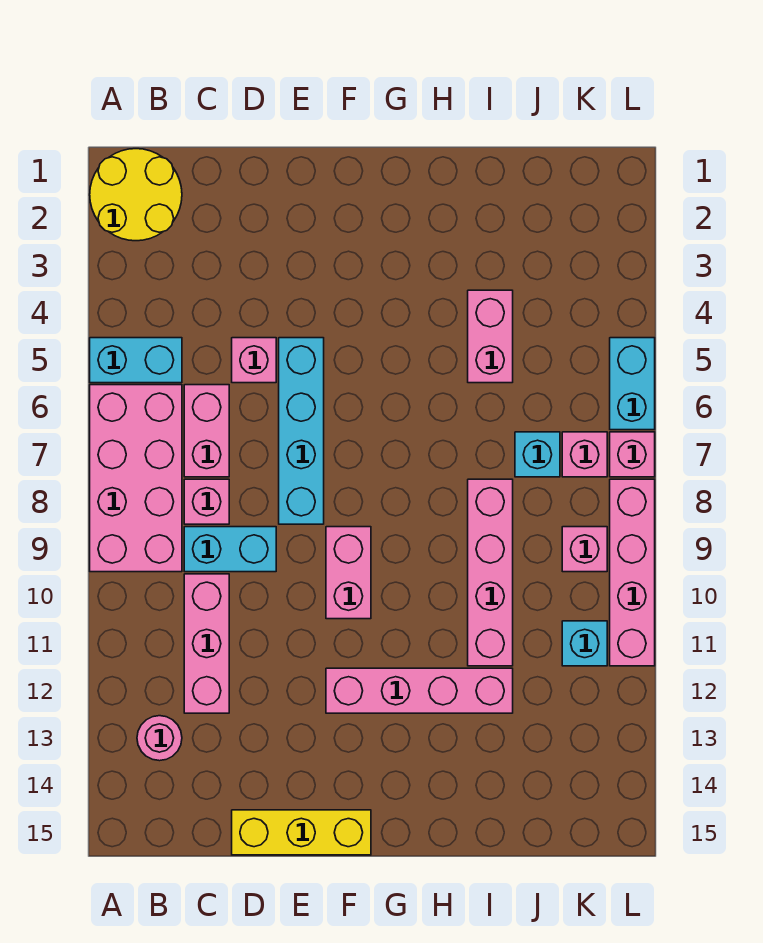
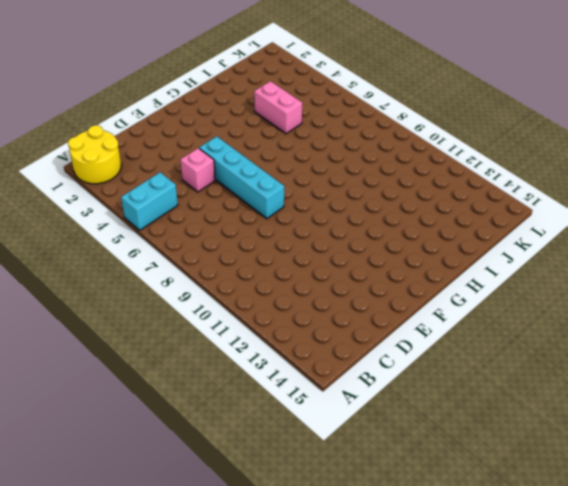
none -> pink brick A6:B9 level 1
none -> pink round brick B13 level 1
none -> pink brick C6:C7 level 1

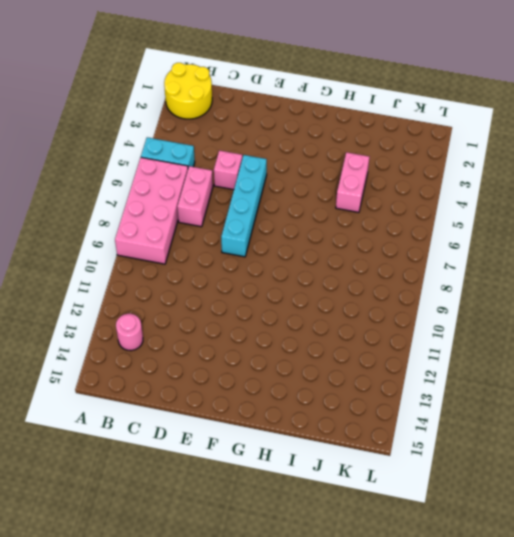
none -> pink brick C8 level 1
none -> cyan brick C9:D9 level 1
none -> pink brick C10:C12 level 1

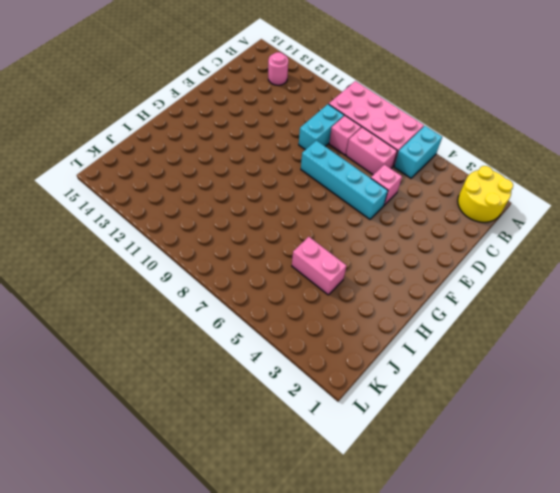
none -> pink brick C10:C12 level 1
none -> yellow brick D15:F15 level 1
none -> pink brick F9:F10 level 1

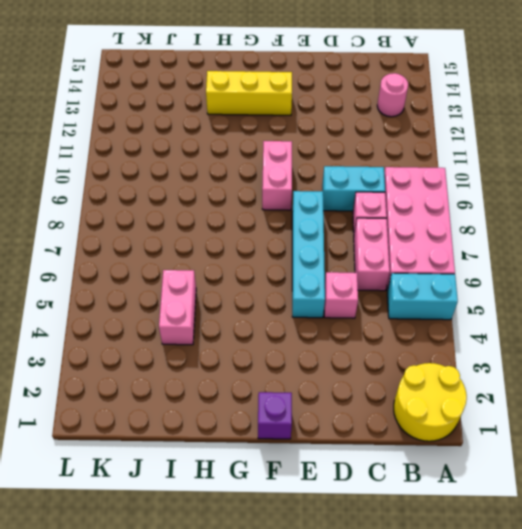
purple brick F1 level 1 -> none
yellow brick F13:H13 level 1 -> yellow brick D15:F15 level 1
none -> pink brick C10:C12 level 1
none -> pink brick F12:I12 level 1
none -> pink brick I8:I11 level 1

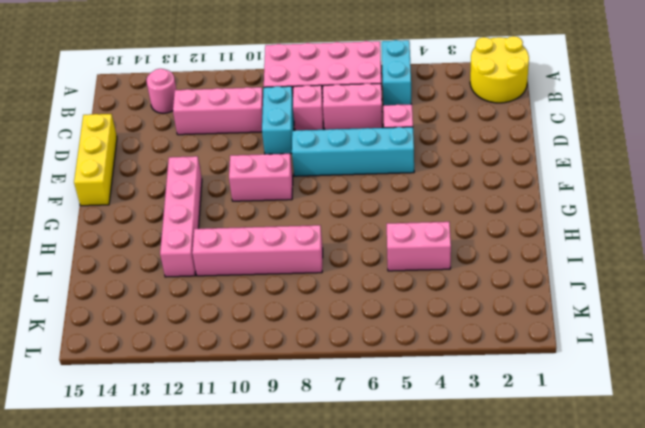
none -> cyan brick J7 level 1
none -> pink brick K7 level 1
none -> pink brick K9 level 1

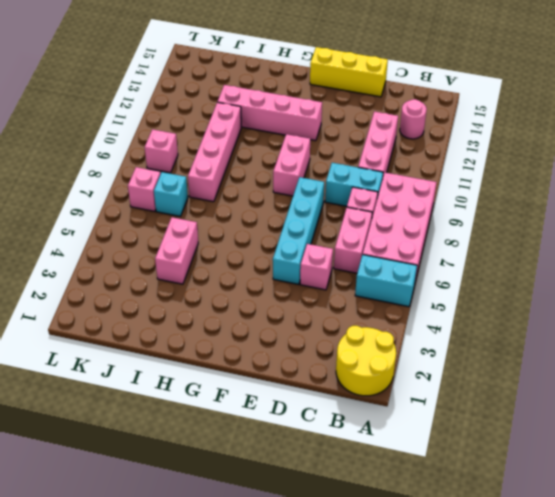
none -> cyan brick K11 level 1
none -> cyan brick L5:L6 level 1
none -> pink brick L7 level 1

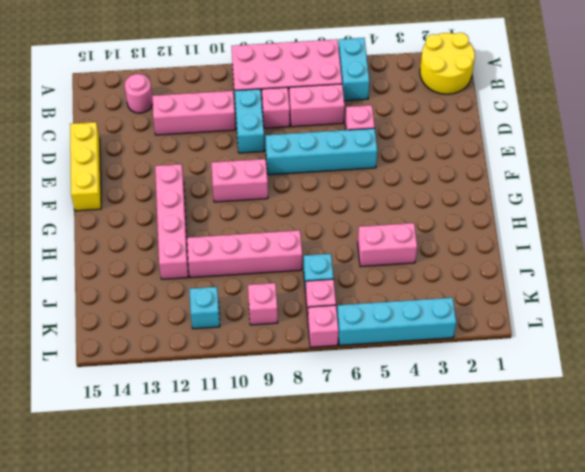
cyan brick L3:L6 level 1 -> cyan brick L5:L6 level 1
none -> pink brick L8:L11 level 1

